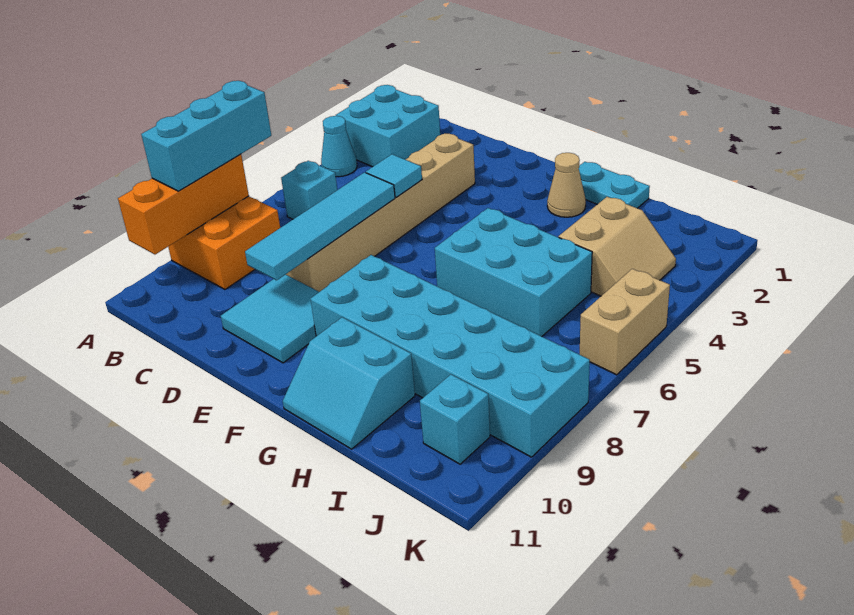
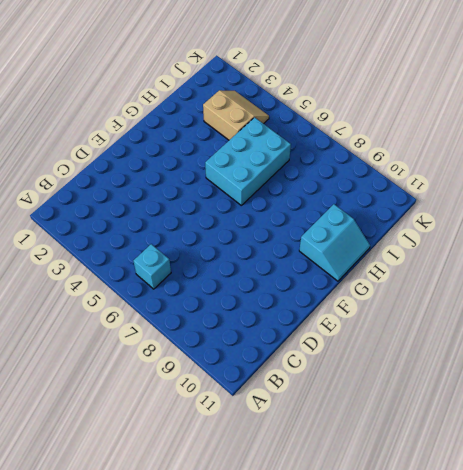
none -> cyan brick A2:B3 level 1
none -> cyan cone A4 level 1
none -> orange brick A8:B9 level 1

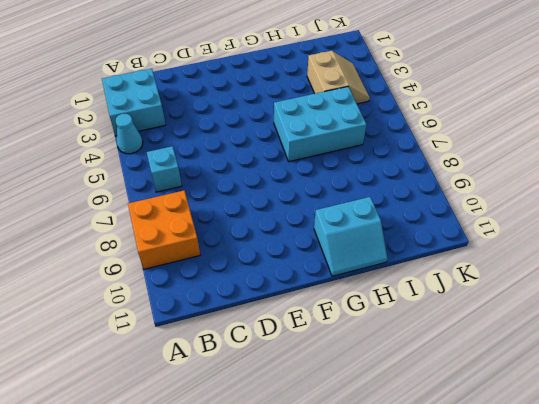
none -> tan brick D3:D8 level 1
none -> cyan tile D9:E10 level 1
none -> cyan brick F8:K9 level 1

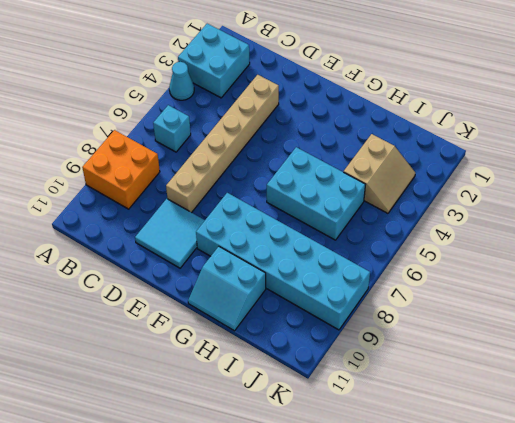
none -> cyan plate G1:H1 level 1
none -> tan cone G2 level 1
none -> cyan brick J10 level 1

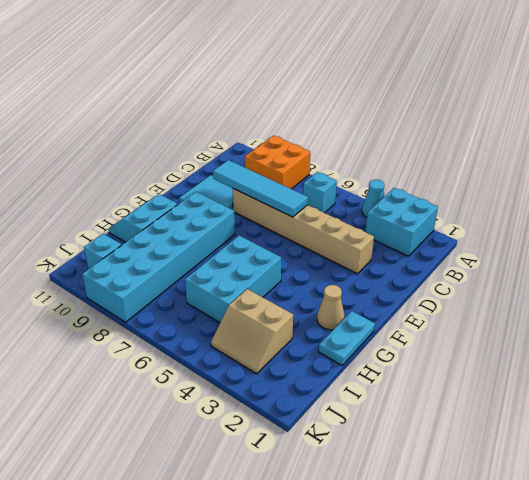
none -> tan brick K5:K6 level 1
none -> orange brick A8:A10 level 2
none -> cyan tile D5 level 2

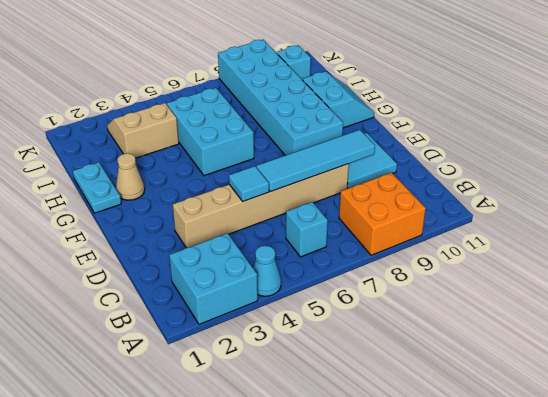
none -> tan brick K5:K6 level 1
none -> orange brick A8:A10 level 2
none -> cyan brick A7:A9 level 3

